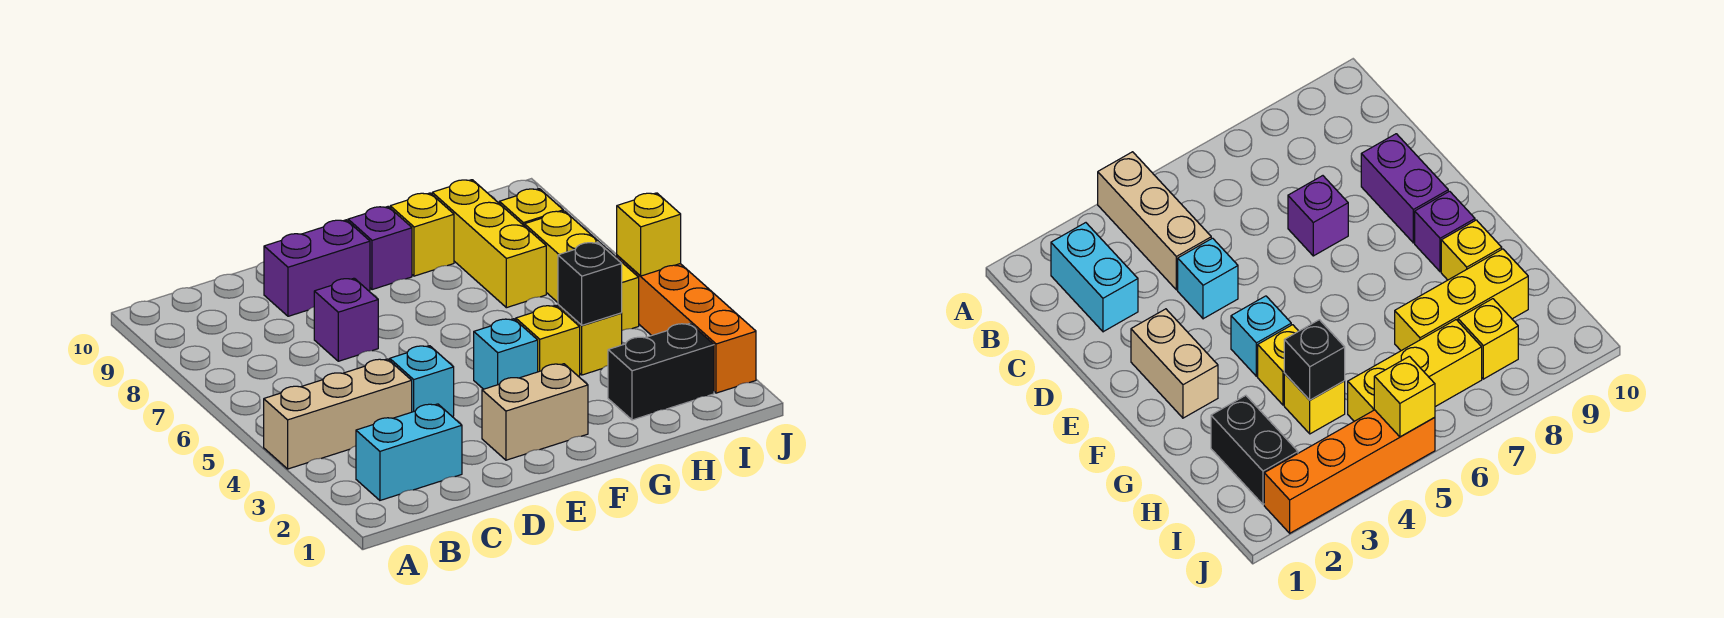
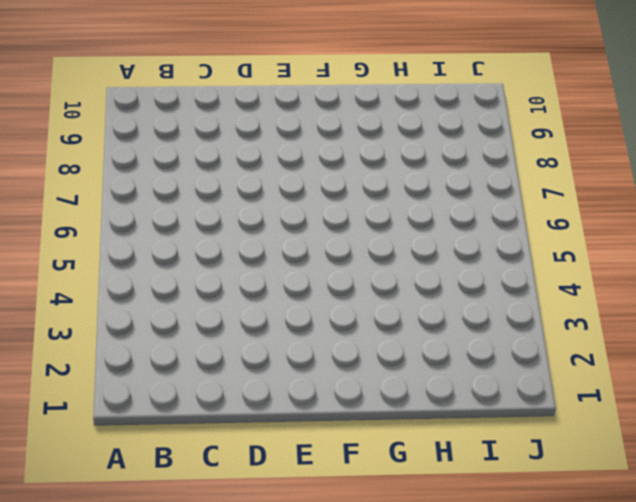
none -> tan brick A4:C4 level 1
none -> cyan brick B2:C2 level 1
none -> cyan brick D4 level 1

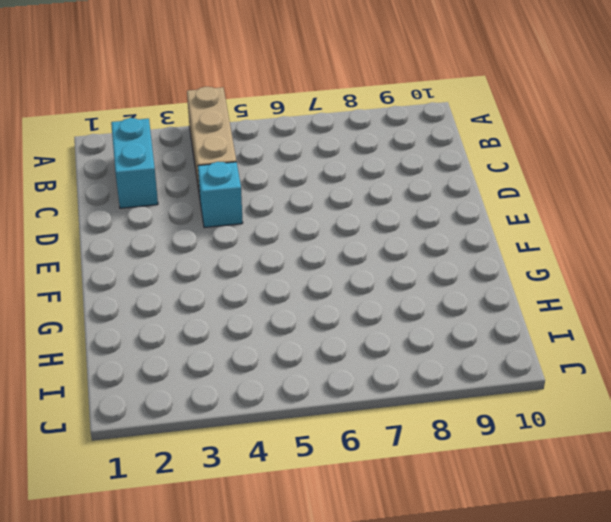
none -> purple brick D7 level 1
none -> purple brick D9:E9 level 1
none -> tan brick E2:F2 level 1

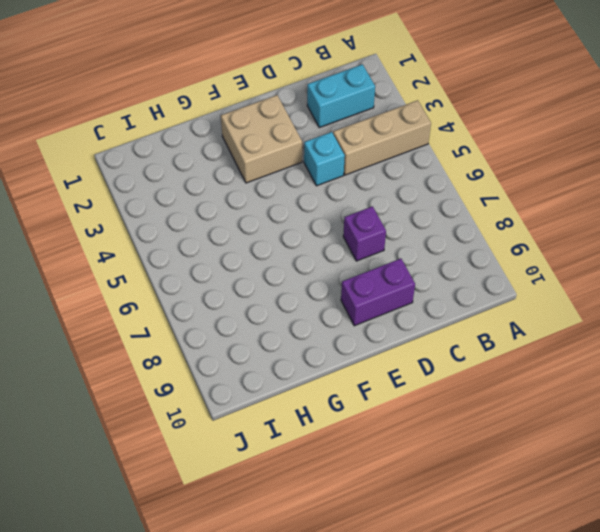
tan brick E2:F3 level 1 -> tan brick E2:F2 level 1
none -> cyan brick F4 level 1
none -> purple brick F9 level 1
none -> yellow brick G4 level 1

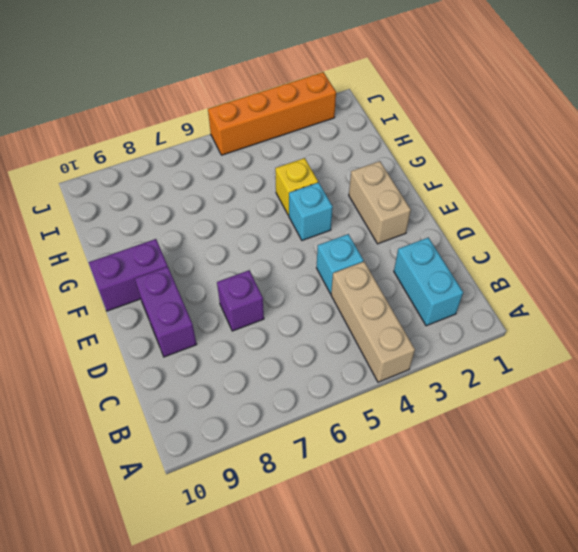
purple brick F9:F10 level 1 -> purple brick F9 level 1
none -> yellow brick G9 level 1
none -> black brick H2:I2 level 1
none -> yellow brick H4 level 1

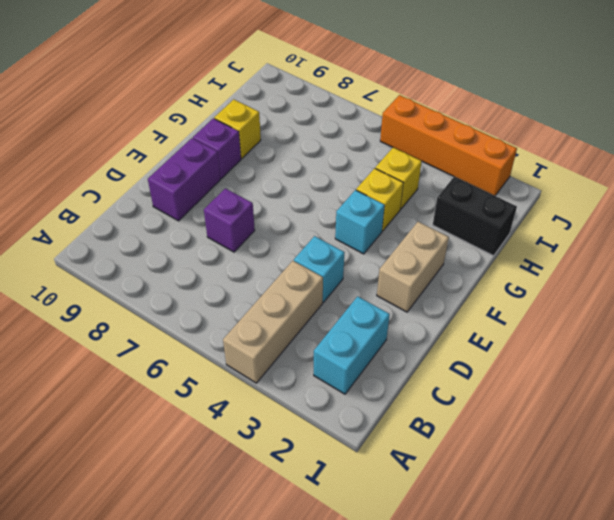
black brick H1:H2 level 1 -> black brick H2:I2 level 1
none -> yellow brick H7:H9 level 1
none -> yellow brick I5:I7 level 1
none -> yellow brick I8 level 1

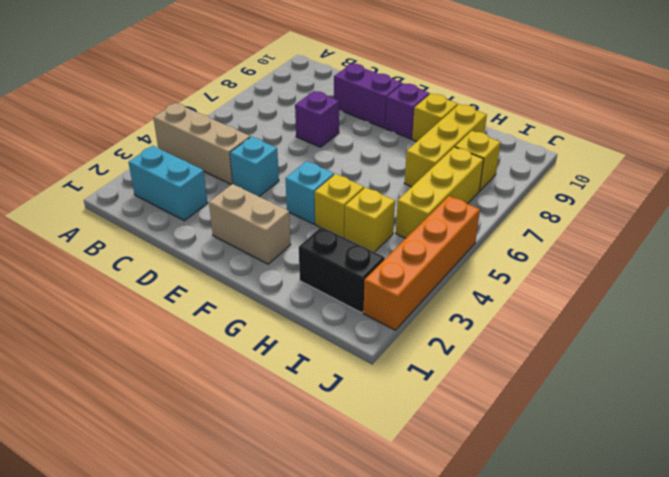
none -> black brick H4 level 2
none -> yellow brick J5 level 2

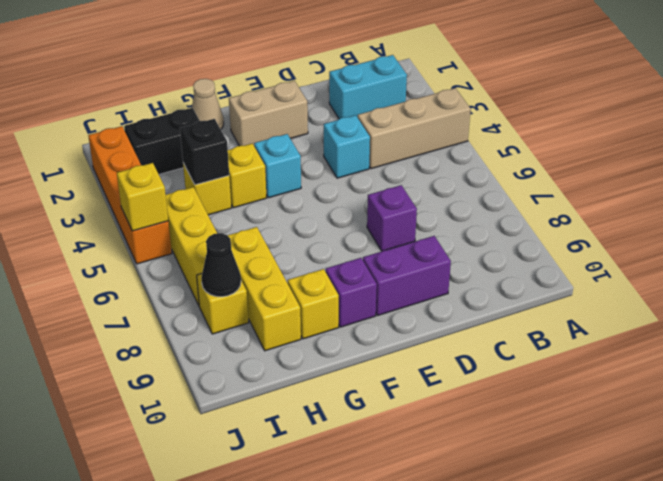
tan cone G1 level 1 -> none
black cone I8 level 2 -> none

